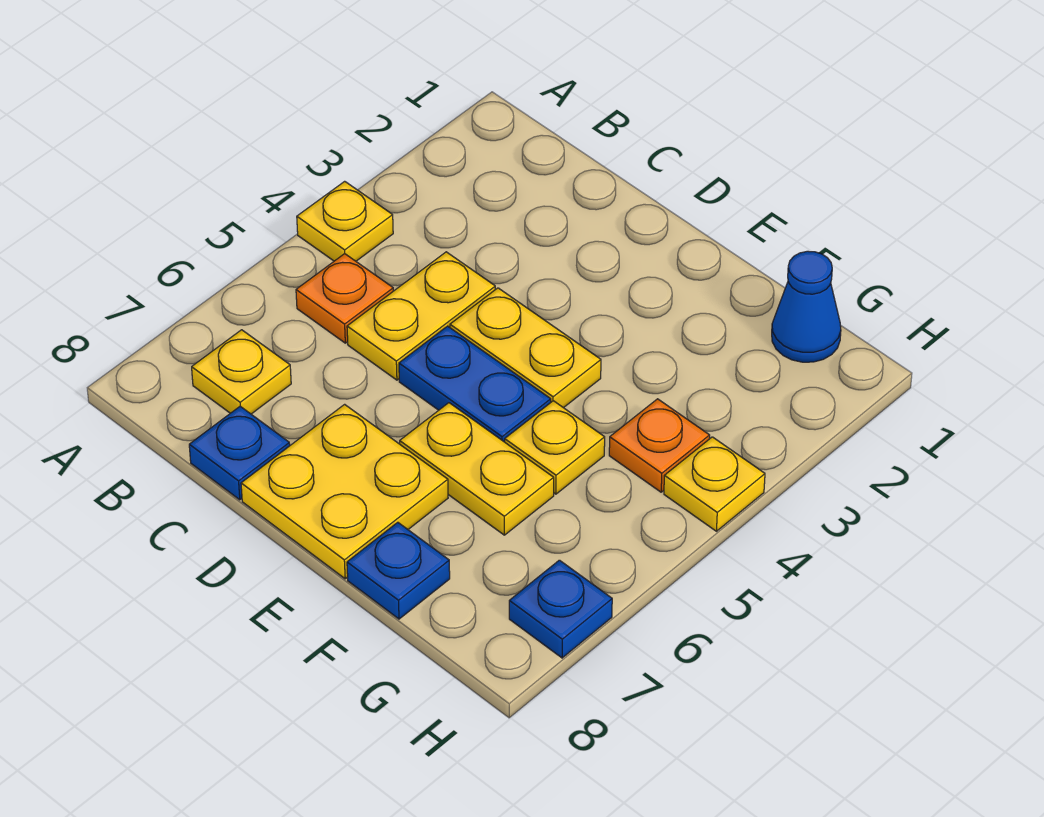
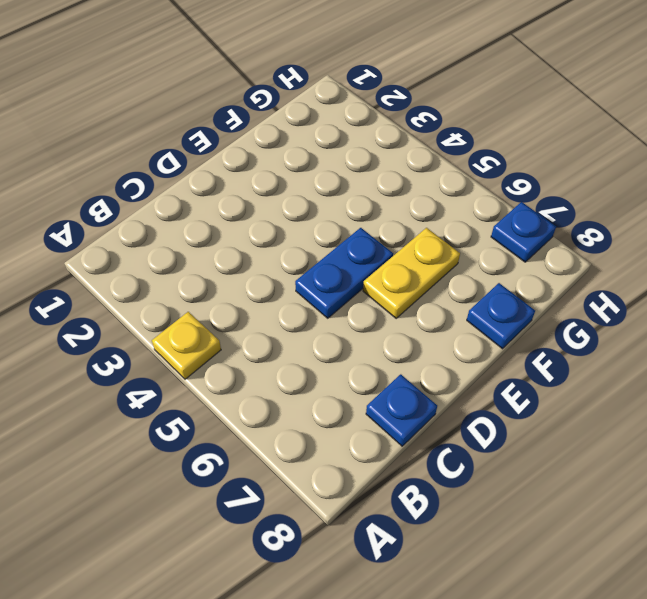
none -> orange plate B5 level 1
none -> yellow plate B7 level 1
none -> yellow plate C4:C5 level 1

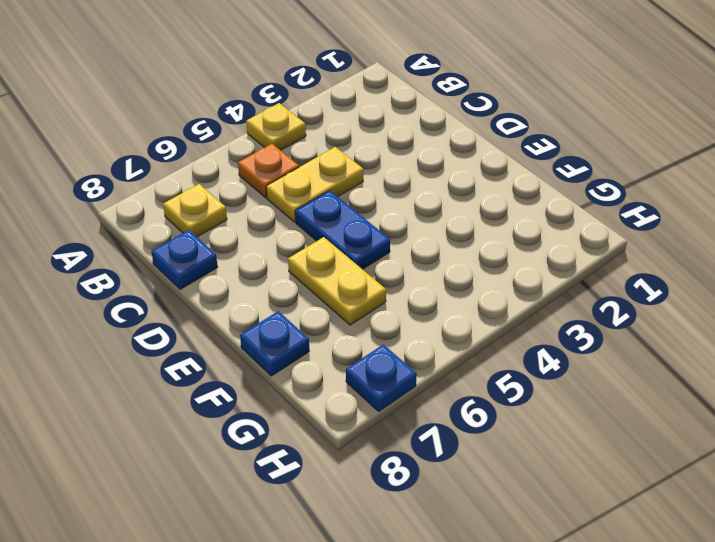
none -> yellow plate D4:E4 level 1
none -> yellow plate D7:E8 level 1
none -> yellow plate F5 level 1

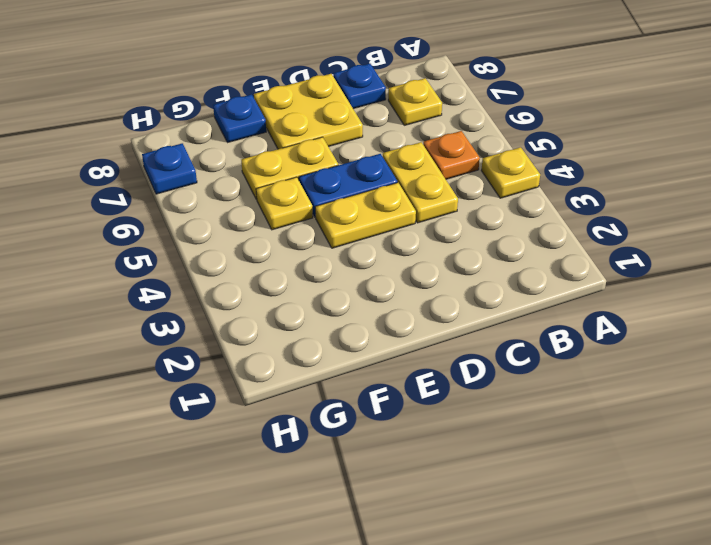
none -> blue cone G1 level 1
none -> orange plate G4 level 1
none -> yellow plate H4 level 1

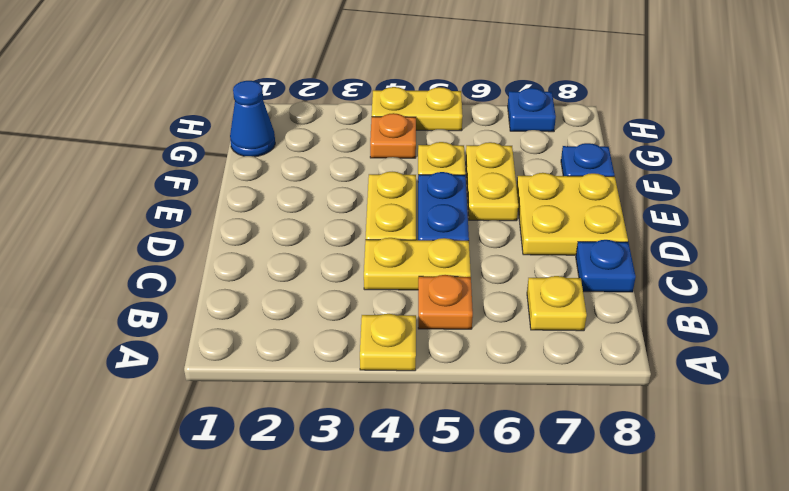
yellow plate H4:H5 level 1 -> yellow plate H4 level 1

